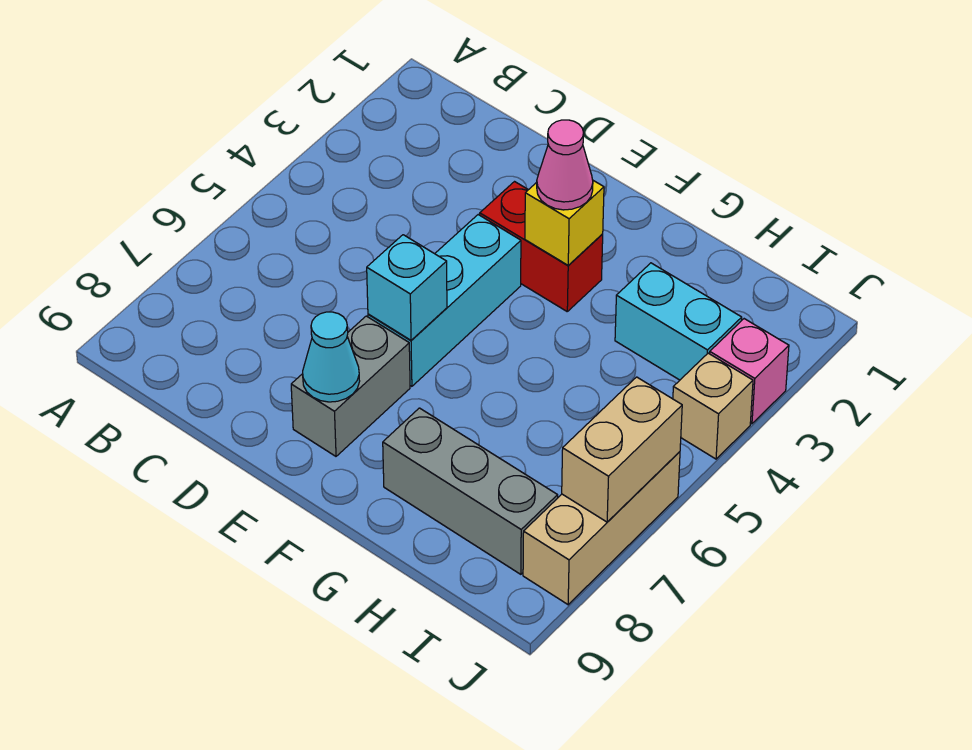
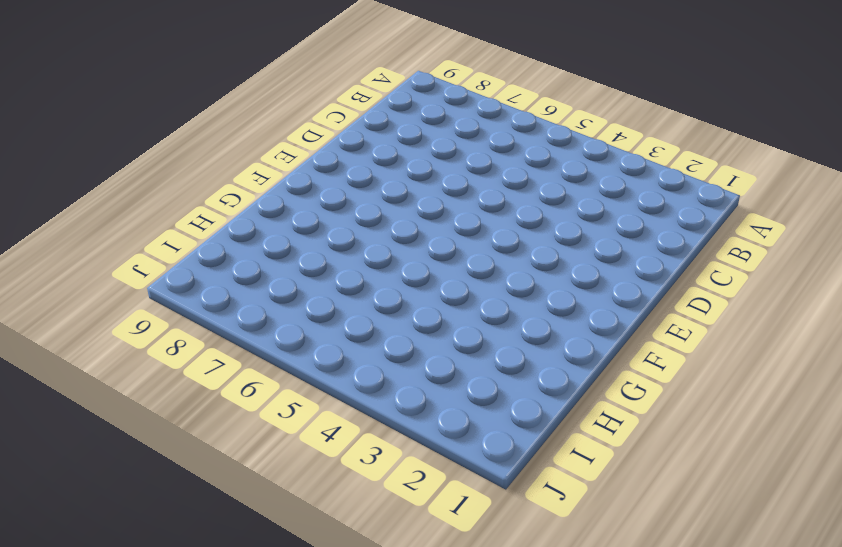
none -> red brick E3:F3 level 1
none -> cyan brick E4:E6 level 1
none -> grey brick E7:E8 level 1

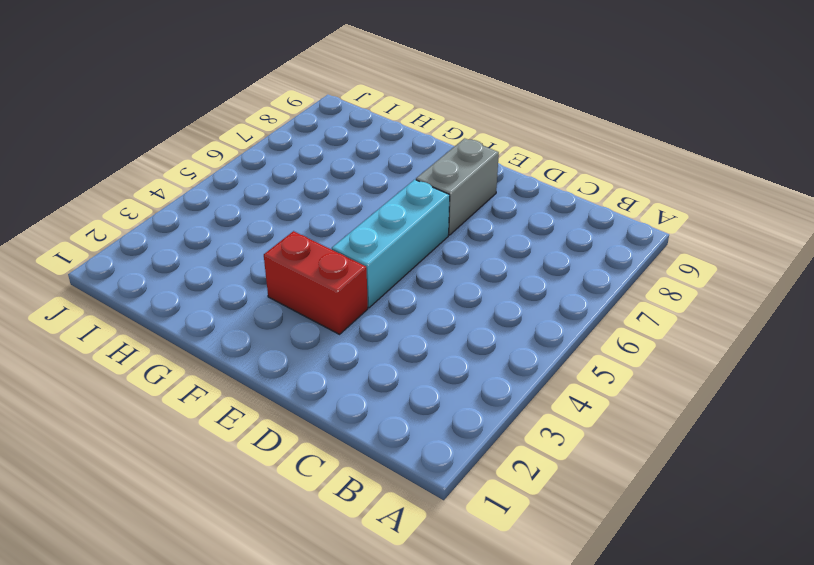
none -> grey brick G8:I8 level 1
none -> cyan brick H3:I3 level 1
none -> pink brick J3 level 1

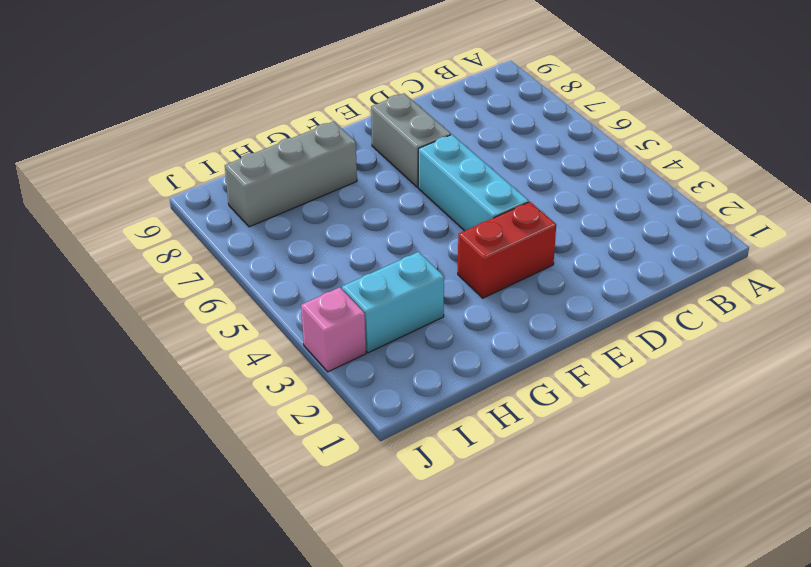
none -> tan brick J4 level 1
none -> tan brick J6:J8 level 1
none -> cyan brick E6 level 2

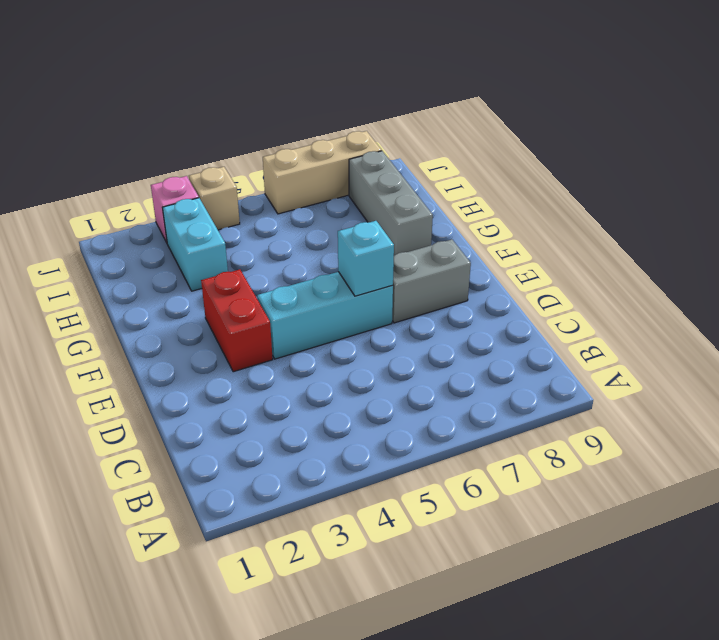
none -> cyan cone E8 level 2
none -> yellow brick F3 level 2
none -> tan brick J6:J7 level 2

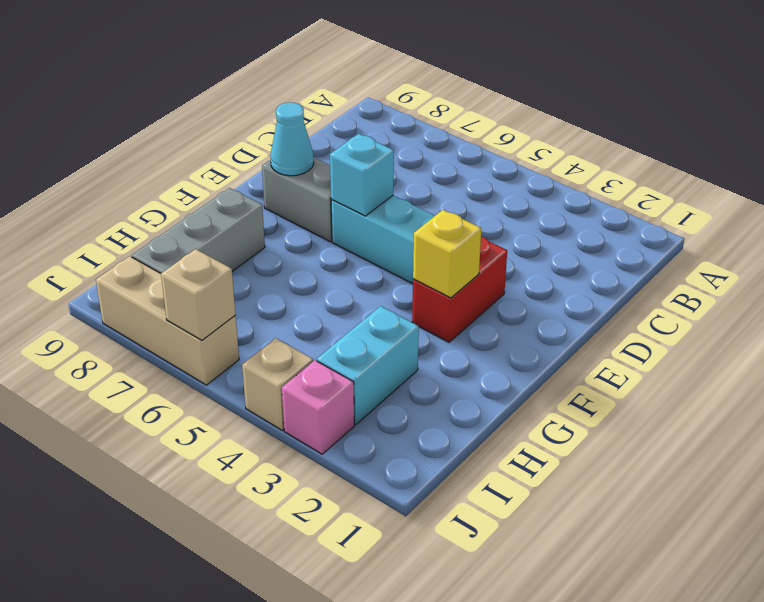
tan brick J6 level 2 -> tan brick J6:J7 level 2
none -> pink cone F3 level 3

